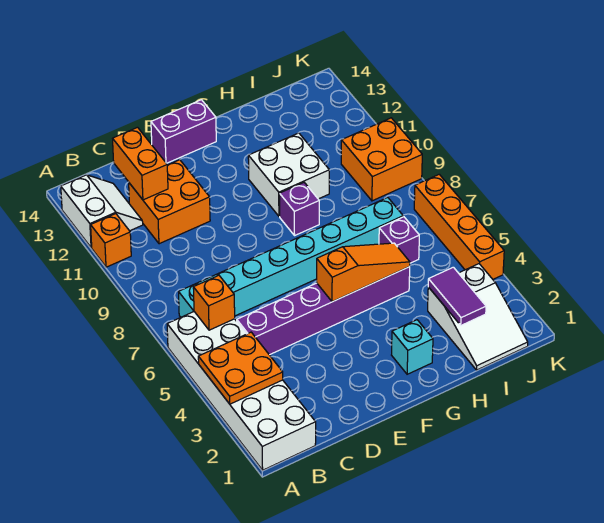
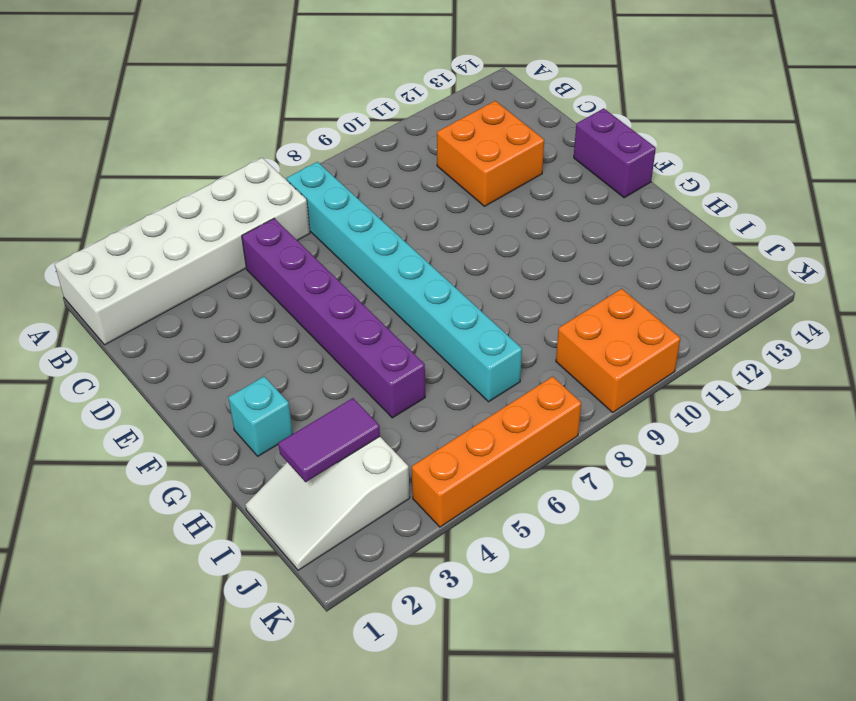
none -> orange brick A11 level 1
none -> white slope A12:B13 level 1 top A
none -> purple brick G9 level 1

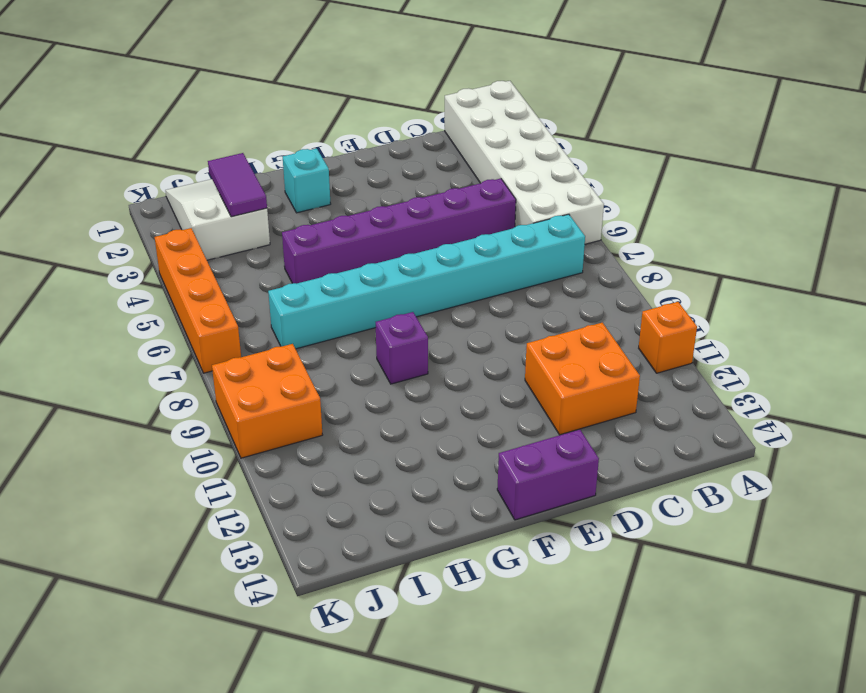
none -> white slope A12:B13 level 1 top A
none -> white brick G10:H11 level 1
none -> purple brick I6 level 1

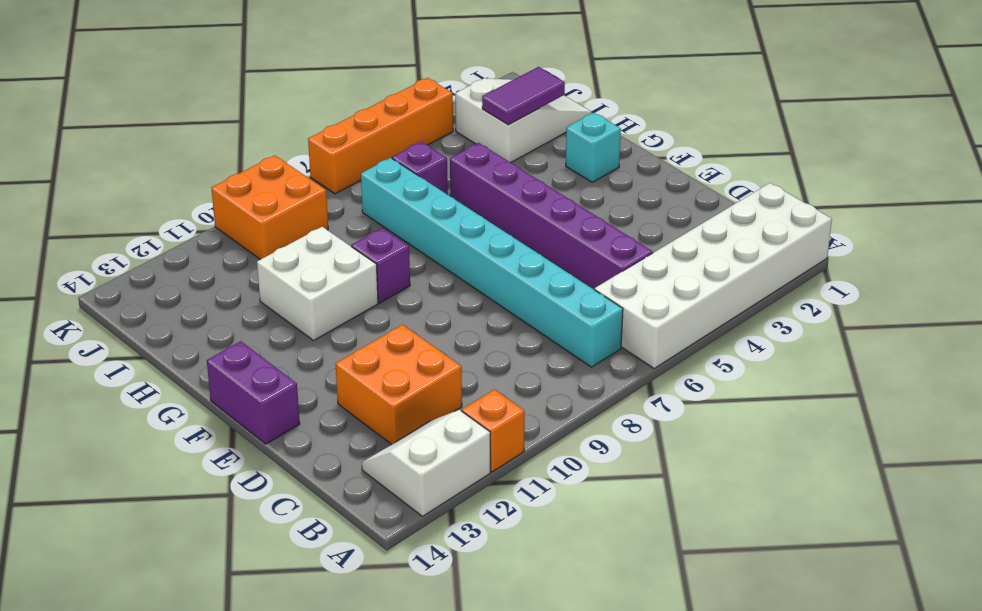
none -> orange plate A3:B4 level 2
none -> orange brick B6 level 2
none -> orange brick C12:C13 level 2

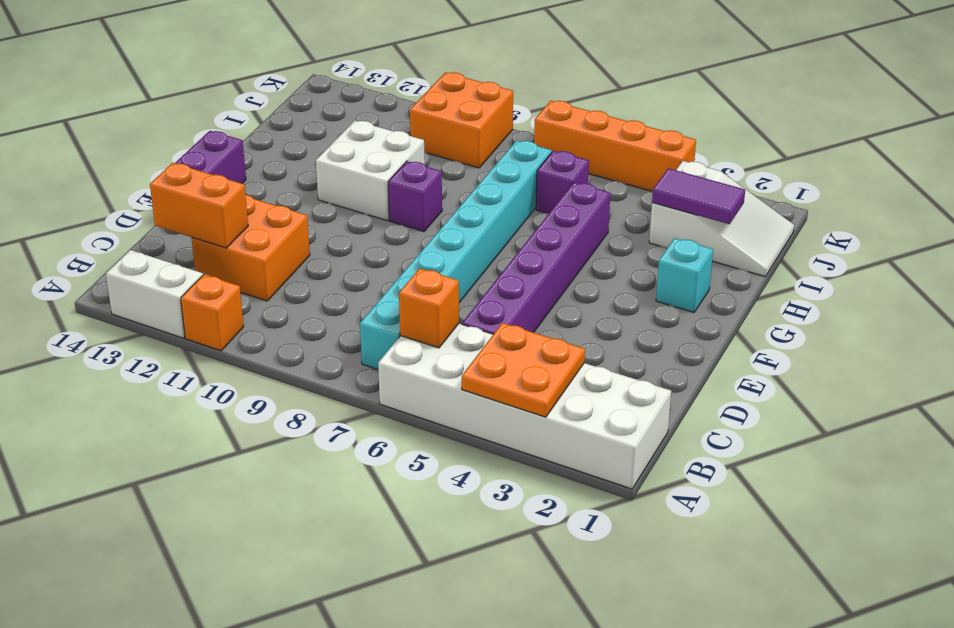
none -> orange slope F5:H5 level 2 top F

